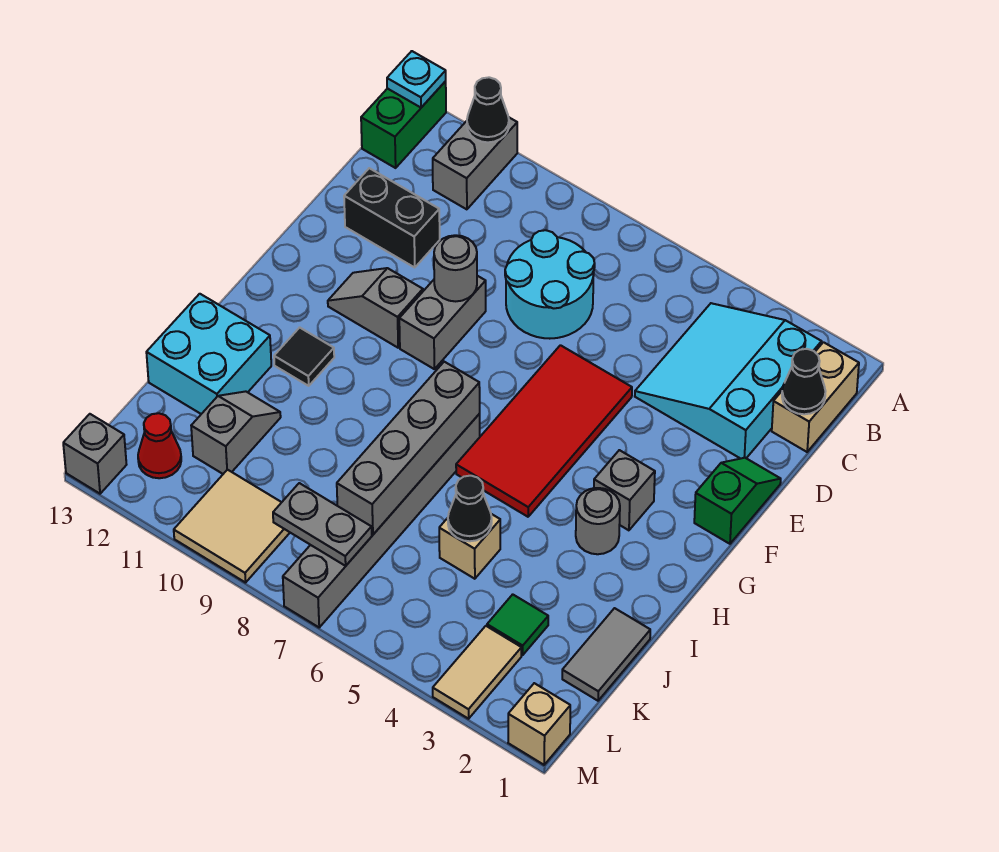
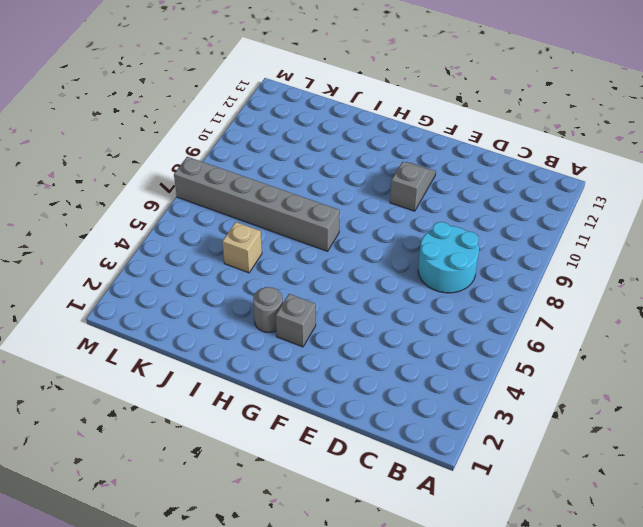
none -> grey brick A11:B11 level 1
none -> green brick A13:B13 level 1
none -> tan brick B1:C1 level 1
none -> cyan slope B2:D4 level 1 top 2

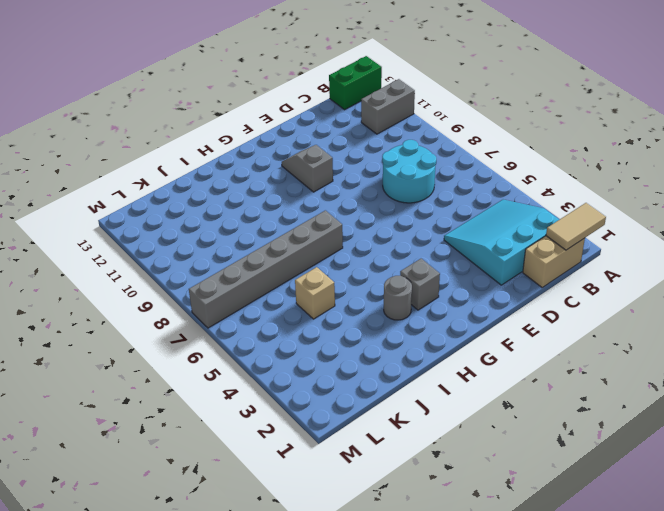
tan tile A1:B1 level 2 -> tan tile L3:M3 level 1
none -> black brick D11:D12 level 1
none -> green slope E1:F1 level 1 top F
none -> red tile E5:H6 level 1
none -> grey brick E9:F9 level 1

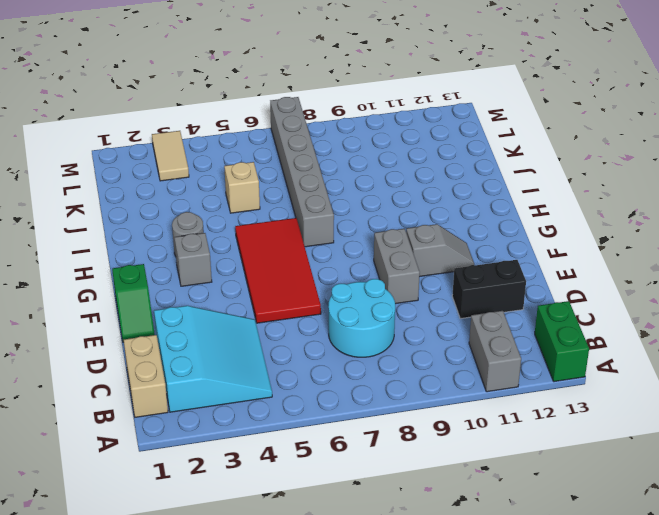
none -> black tile H11 level 1
none -> cyan brick I12:J13 level 1
none -> grey tile J1:K1 level 1
none -> grey slope J11:K11 level 1 top K

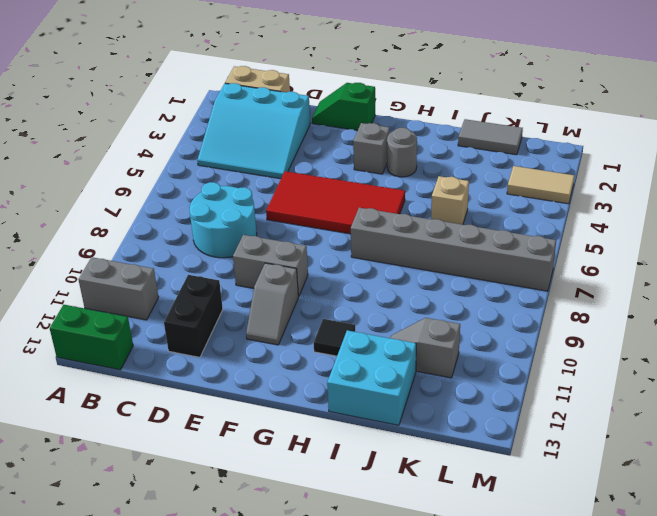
none -> green tile K3 level 1
none -> tan tile L9:M10 level 1
none -> red cone L12 level 1
none -> tan brick M1 level 1

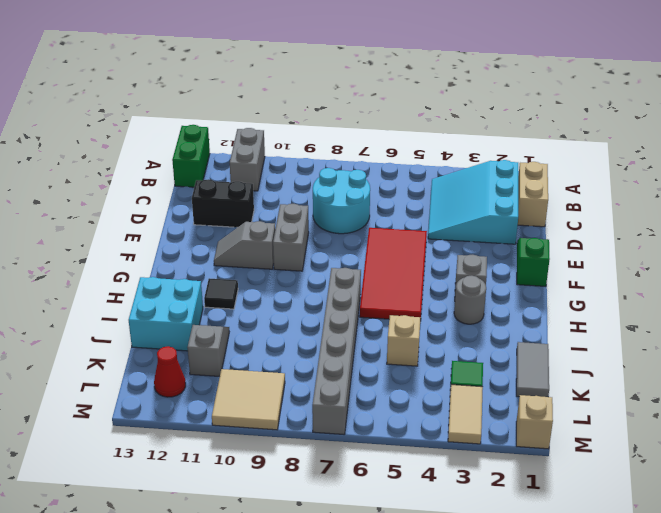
none -> grey brick M13 level 1
none -> black cone A11 level 2
none -> cyan plate A13 level 2
none -> black cone C1 level 2

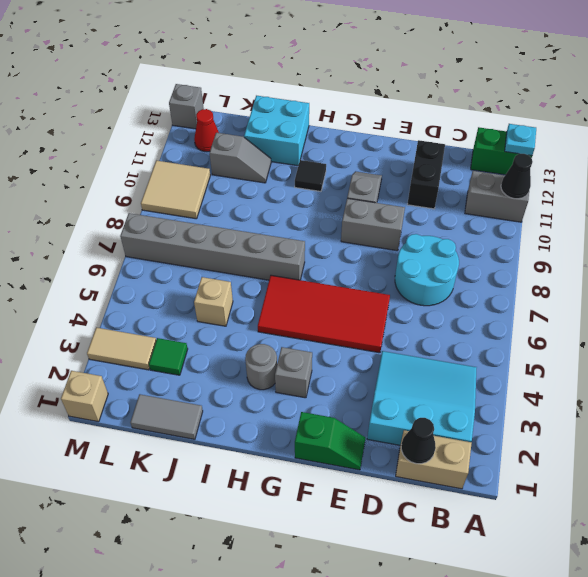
none -> grey round brick E9 level 2
none -> grey brick H7:K7 level 2
none -> black cone J5 level 2
none -> grey plate L7:L8 level 2

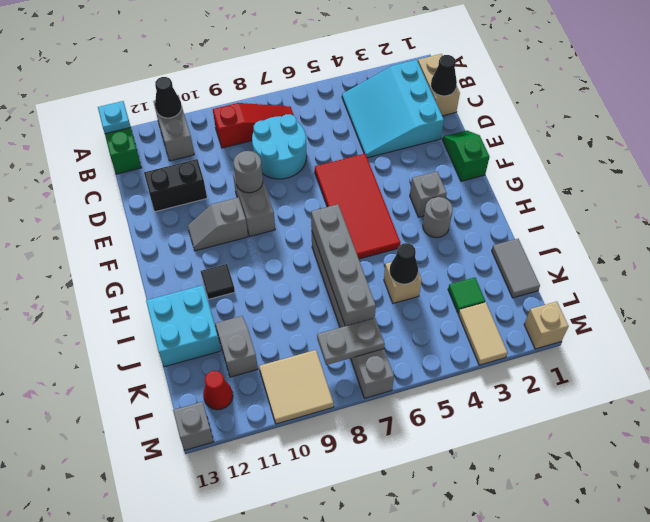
red slope B7:B9 level 1 top 9 -> none

